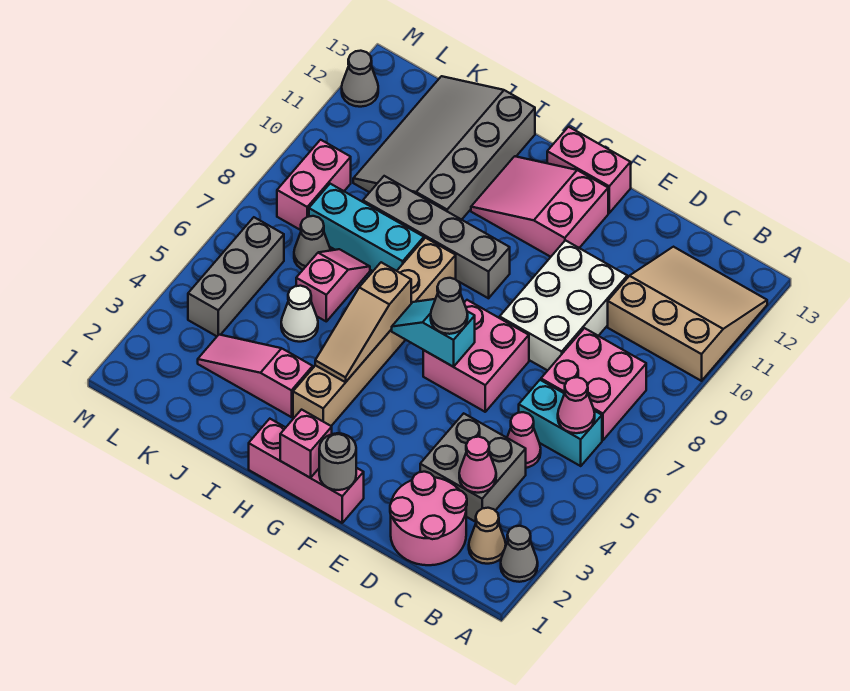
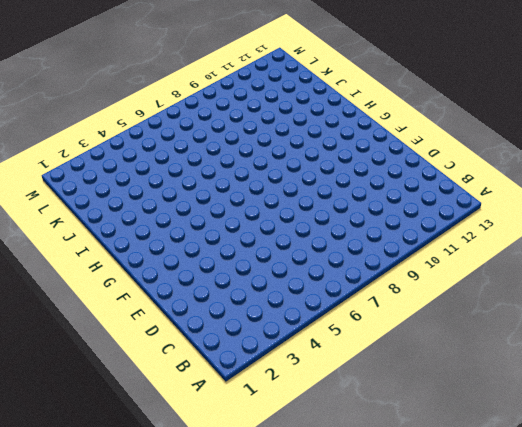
none -> grey cone A2 level 1
none -> tan slope A10:C12 level 1 top 10
none -> tan cone B2 level 1
none -> cyan brick B6:C6 level 1

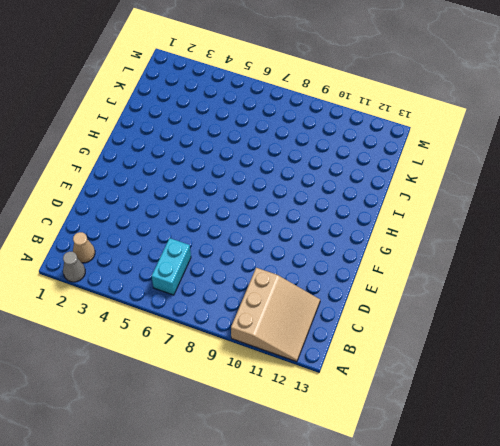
none -> pink brick B7:C8 level 1
none -> pink round brick C1:D2 level 1
none -> grey brick C3:D4 level 1
none -> pink cone C5 level 1

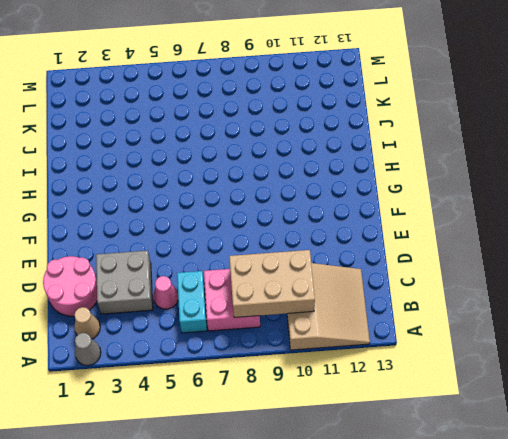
tan brick B8:C10 level 2 -> none
none -> white brick D8:E10 level 1
none -> pink brick E6:F7 level 1
none -> pink brick F1:H1 level 1
none -> pink slope F11:H12 level 1 top F

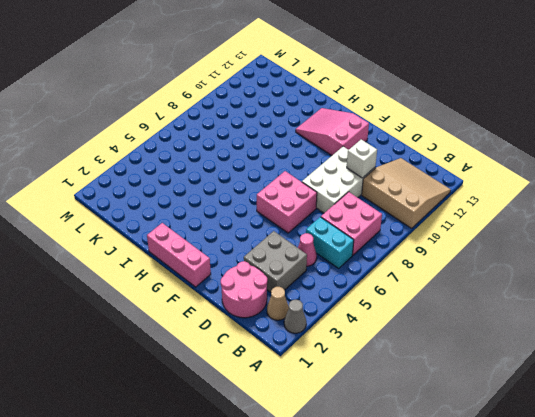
white brick D10 level 2 -> none
none -> pink brick F13:G13 level 1
none -> grey brick G9:J9 level 1
none -> tan brick H3:H8 level 1
none -> pink slope I3:K3 level 1 top I

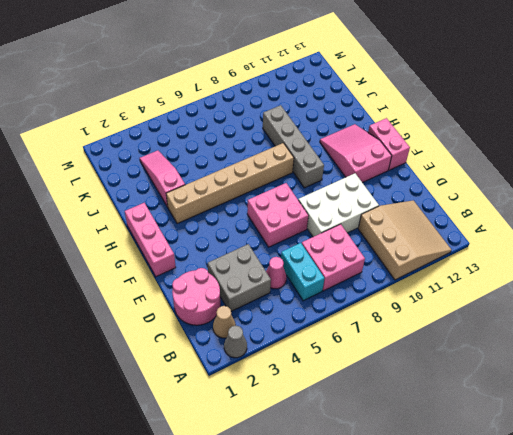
none -> cyan brick I8:K8 level 1
none -> grey slope I10:K13 level 1 top I
none -> white cone J5 level 1
none -> pink slope J6:J7 level 1 top 6

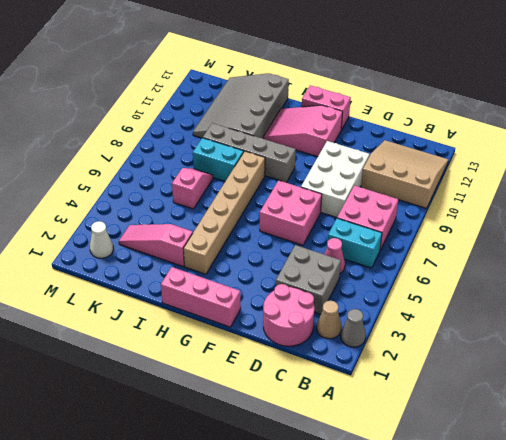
cyan brick I8:J8 level 1 -> cyan brick I8:K8 level 1
white cone L2 level 1 -> white cone J5 level 1
none -> grey cone K7 level 1
none -> grey brick L4:L6 level 1
none -> pink brick L8:L9 level 1
none -> grey cone M12 level 1

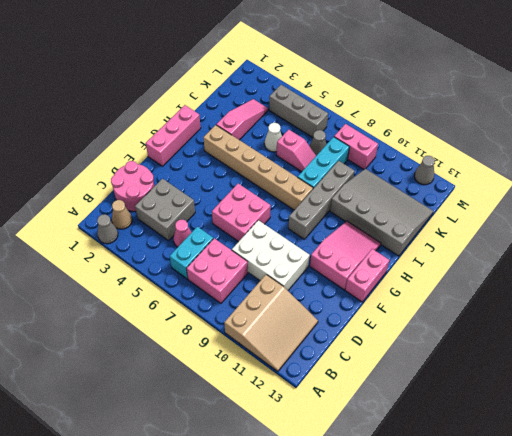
none -> pink cone B6 level 2
none -> pink cone C3 level 2
none -> grey round brick F1 level 2
none -> cyan slope F6:G6 level 2 top F

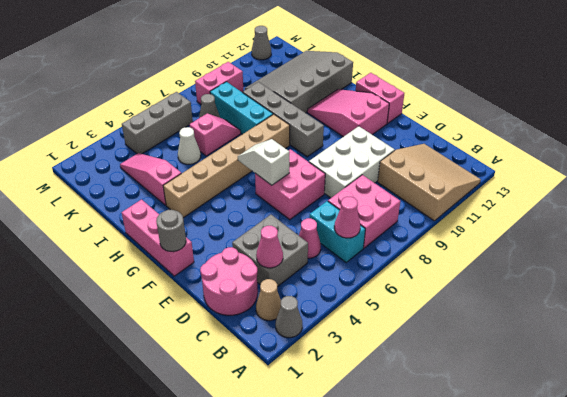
white slope F6:G6 level 2 top F -> cyan slope F6:G6 level 2 top F
none -> pink brick G1 level 2
none -> tan slope H4:H6 level 2 top 6
none -> grey cone F6 level 3

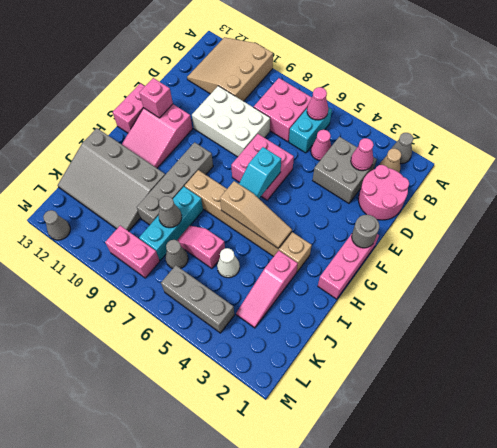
pink brick F12 level 2 -> pink brick G1 level 2
grey cone J8 level 2 -> grey cone F6 level 3

